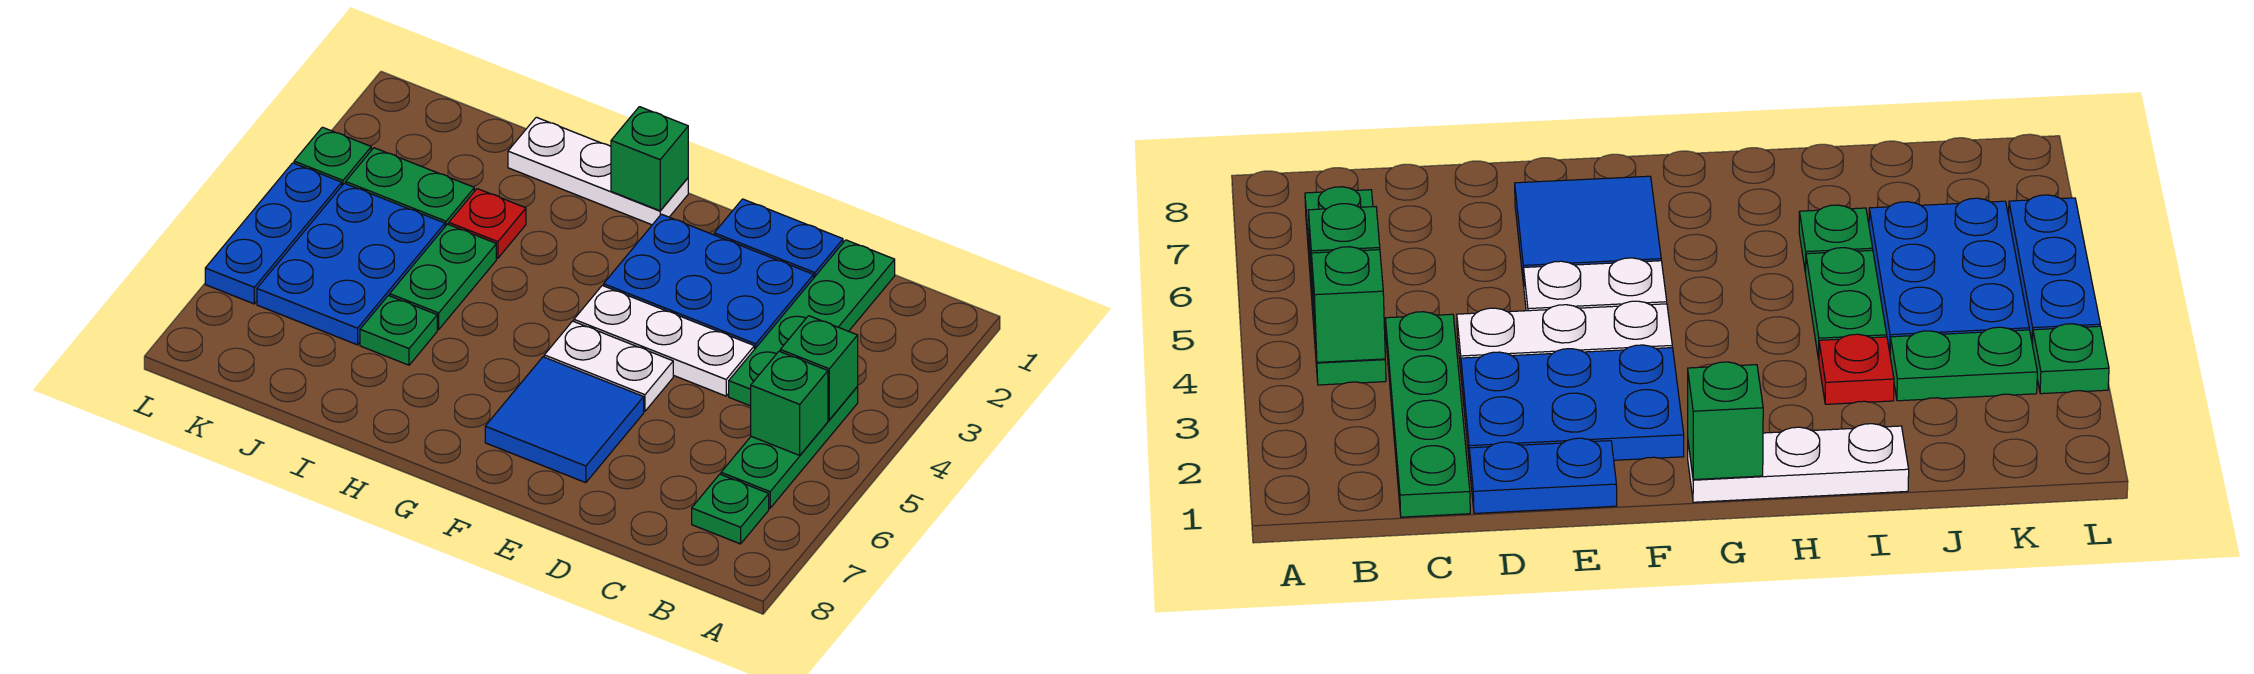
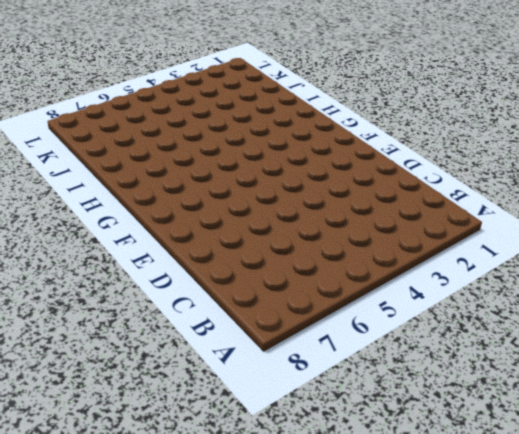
none -> green plate B4:B6 level 1
none -> green plate B7 level 1
none -> green plate C1:C4 level 1

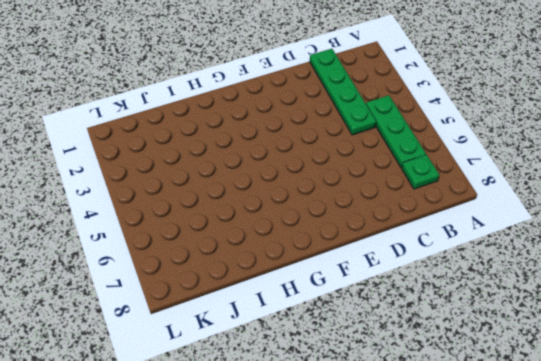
none -> blue plate D1:E1 level 1
none -> blue plate D2:F3 level 1
none -> white plate D4:F4 level 1

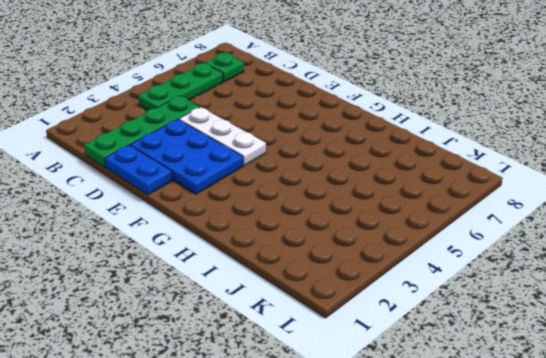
none -> white plate E5:F5 level 1
none -> blue tile E6:F7 level 1
none -> white plate G1:I1 level 1

